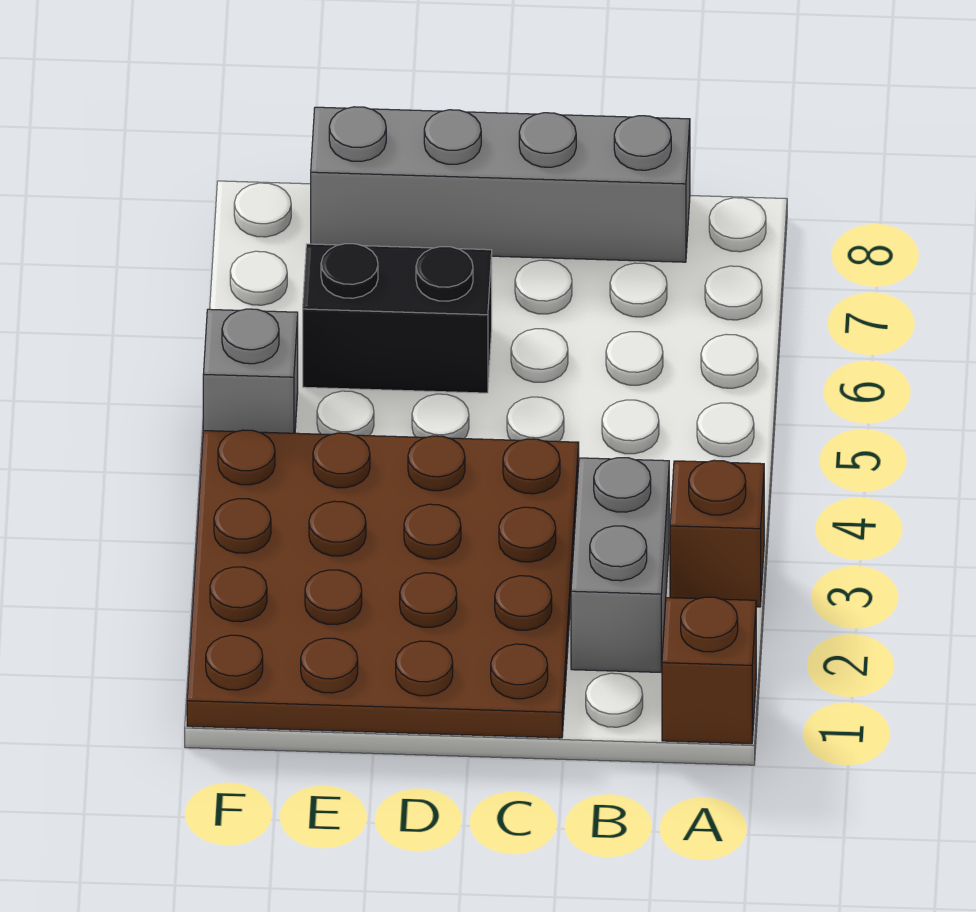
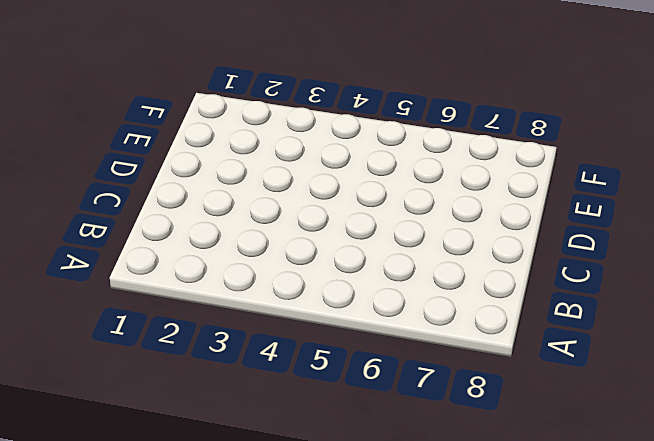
none -> brown brick A1 level 1
none -> brown brick A3 level 1

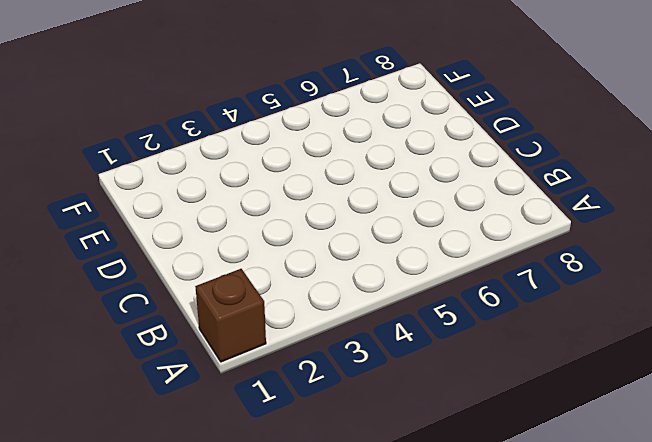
none -> brown brick A3 level 1
none -> grey brick B2:B3 level 1

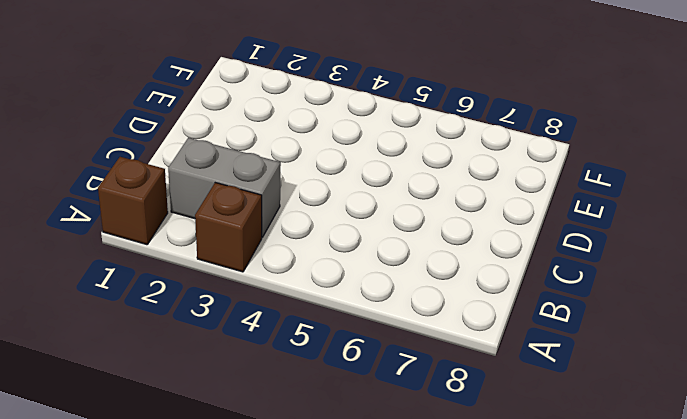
none -> grey brick B8:E8 level 1
none -> brown plate C1:F4 level 1

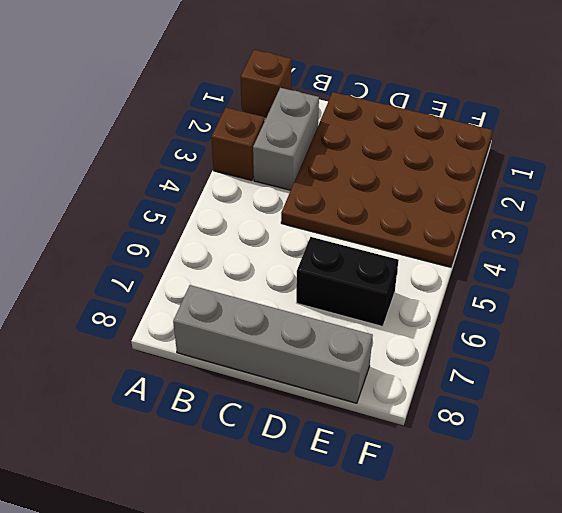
none -> grey brick F5 level 1

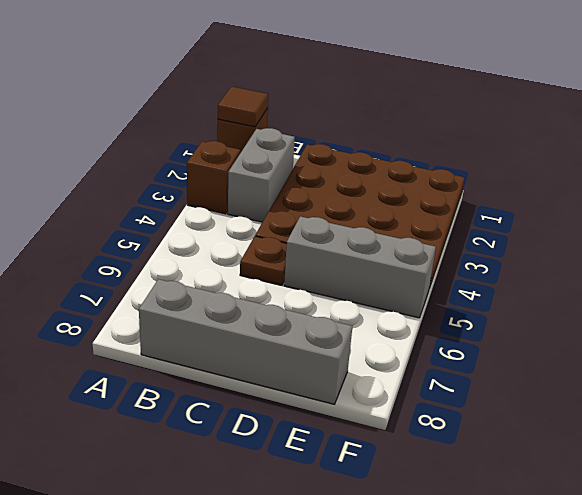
brown tile A1 level 2 -> none
brown plate C5 level 1 -> none
grey brick D5:F5 level 1 -> grey brick F5 level 1
none -> black brick D6:E6 level 1

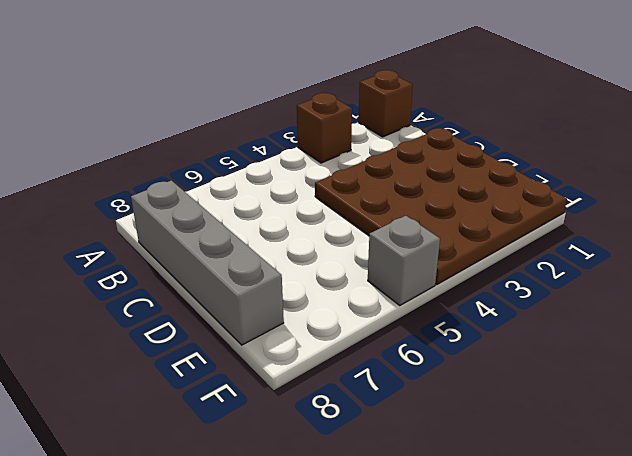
none -> grey brick B2:B3 level 1
none -> black brick D6:E6 level 1

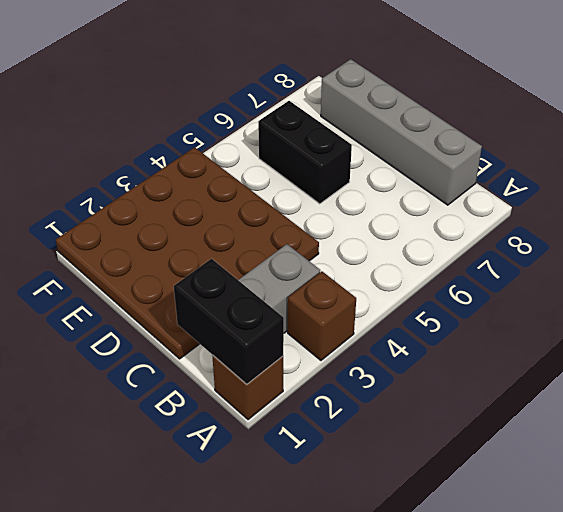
black brick A1:B1 level 2 -> none
none -> grey brick F5 level 1

